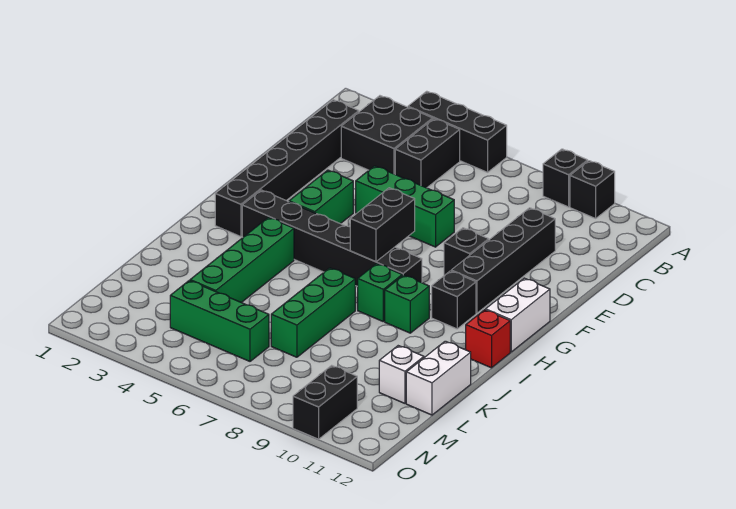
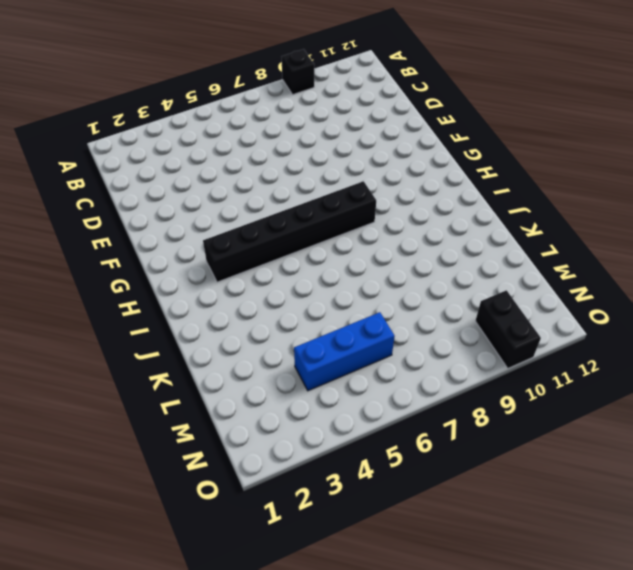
blue brick M4:M6 level 1 -> green brick M4:M6 level 1
none -> black brick A4:A6 level 1
none -> black brick A10 level 1
none -> black brick B3:C4 level 1

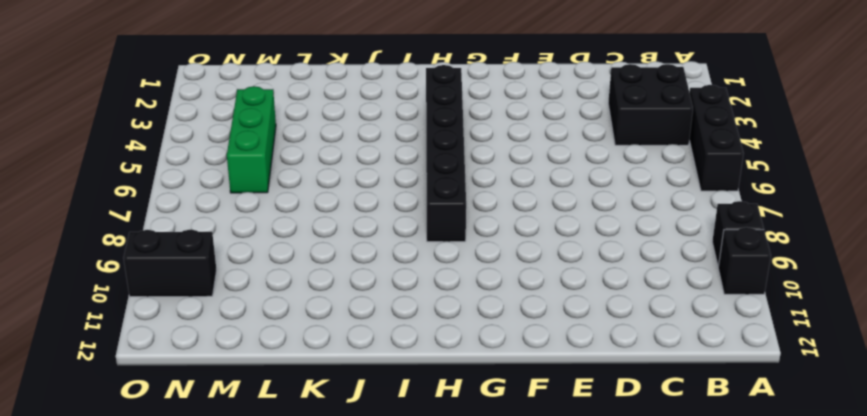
none -> black brick B5:C5 level 1
none -> black brick C2:H2 level 1
none -> black brick D10:G10 level 1

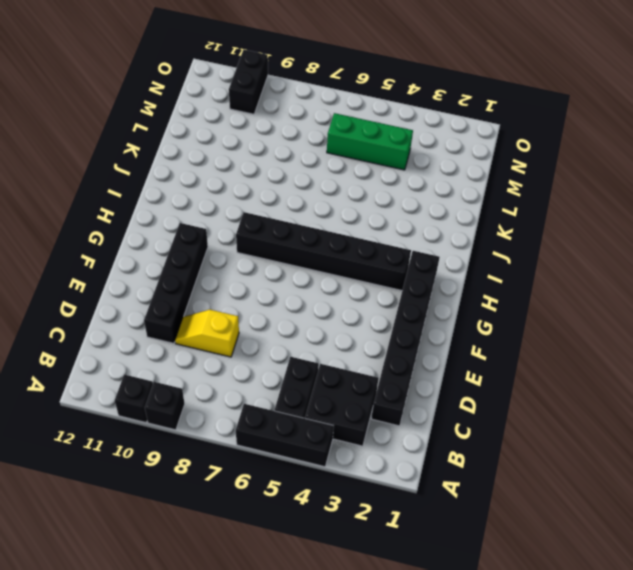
yellow slope D8:D9 level 1 top 8 -> none
none -> green brick E5:E7 level 1
none -> green brick F4:G4 level 1
none -> black brick F9 level 1

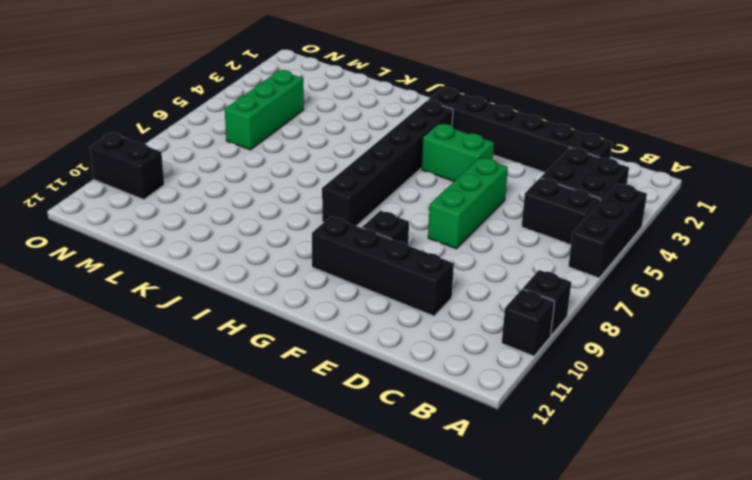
none -> white brick G12:H12 level 1
none -> black brick H10 level 1
none -> green brick I4:L4 level 1

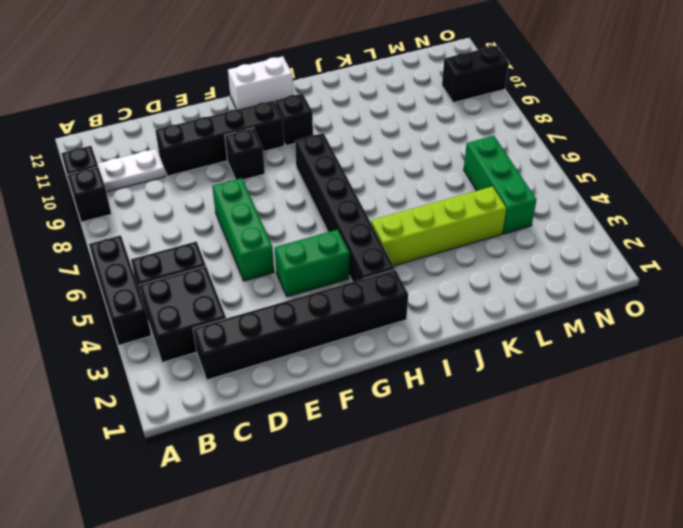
white plate B10:C10 level 1 -> none
lime brick I4:L4 level 1 -> green brick I4:L4 level 1
none -> green brick I8 level 1
none -> green brick I9 level 1
none -> red brick I12 level 1

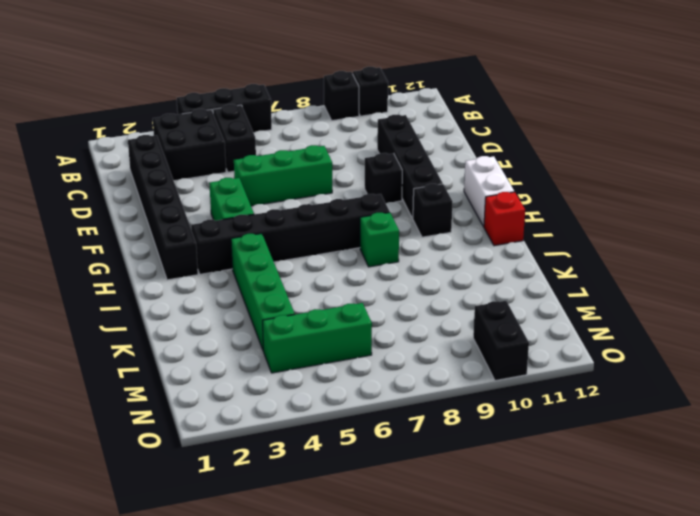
none -> green brick I9 level 1
none -> green brick J7:L7 level 1
none -> white brick K12:L12 level 1

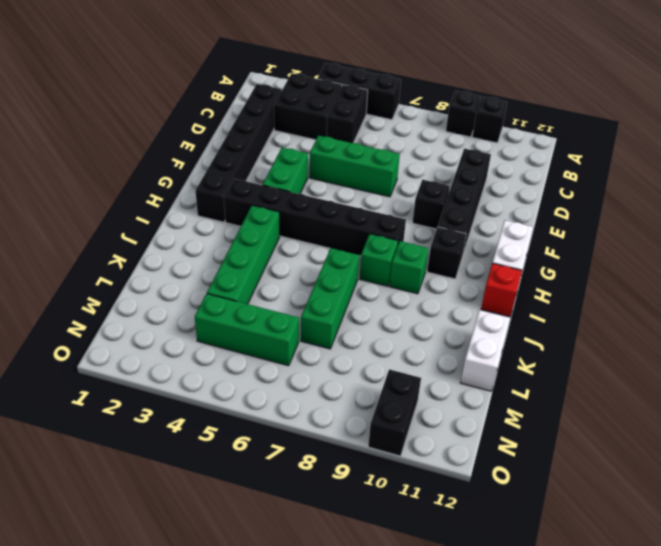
none -> white brick L11 level 1
none -> black brick G7:H7 level 2

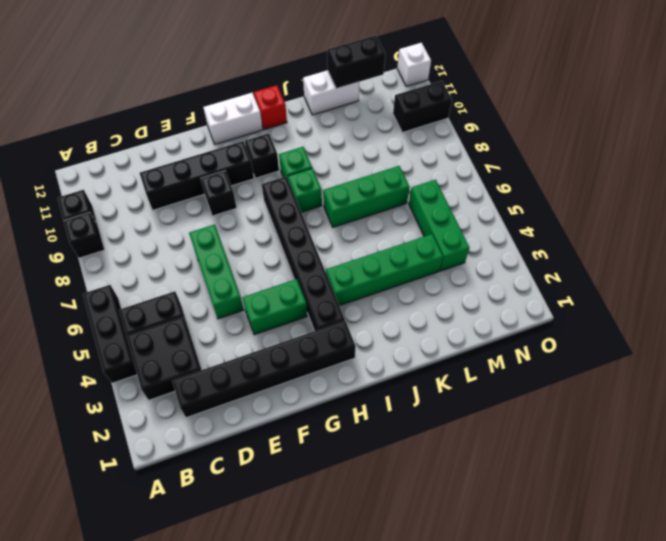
black brick L12:M12 level 2 -> black brick G7:H7 level 2
white brick O12 level 1 -> white brick L11 level 1

